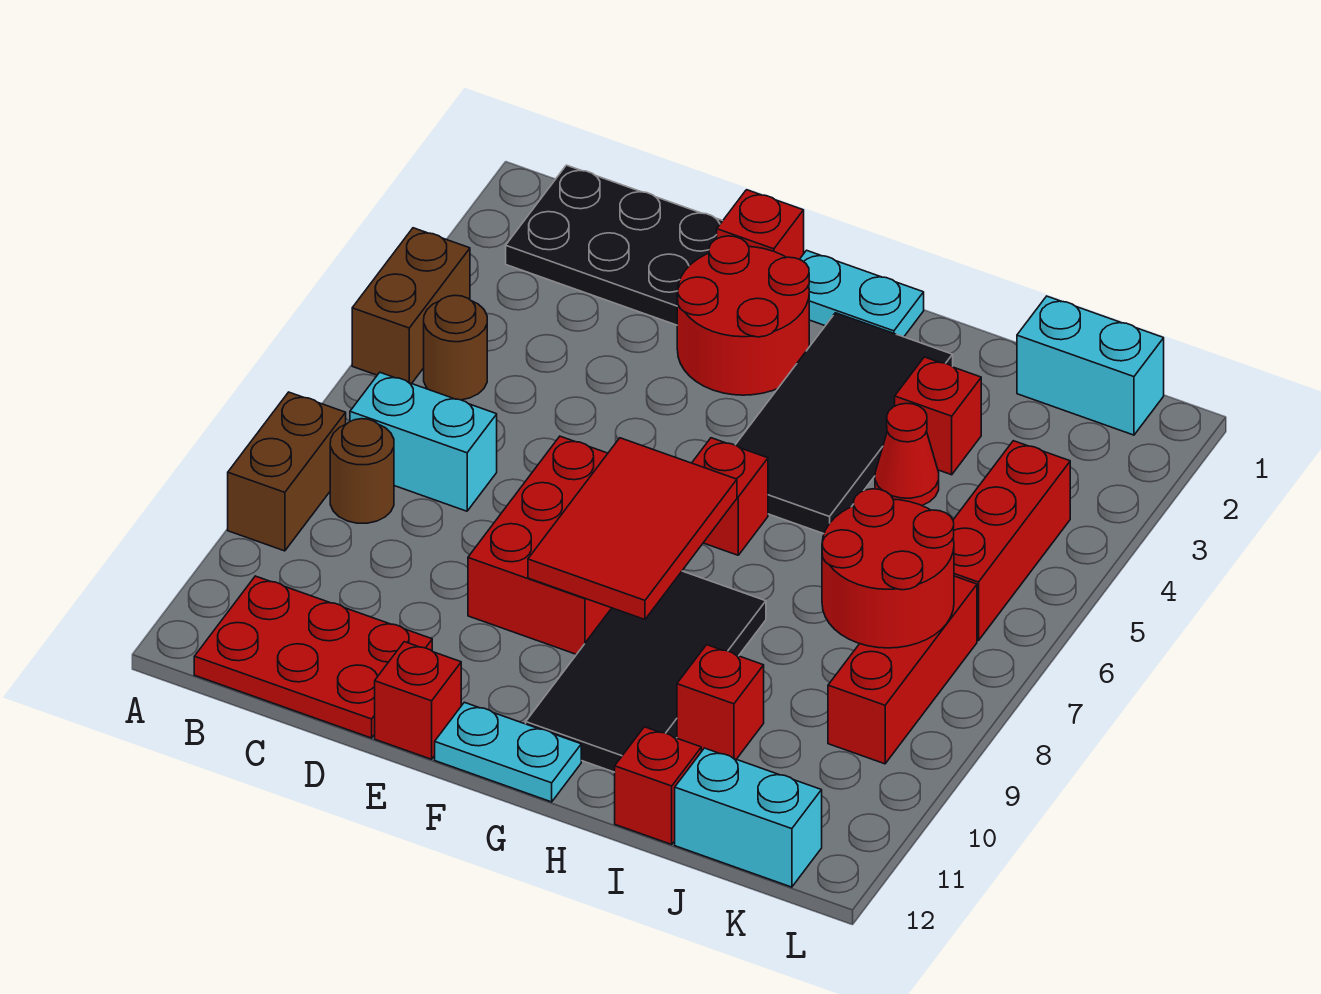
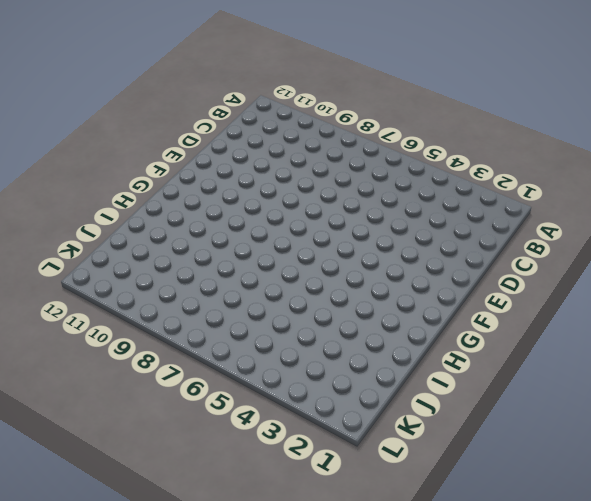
none -> brown brick A4:A5 level 1
none -> brown brick A8:A9 level 1
none -> black plate B1:D2 level 1

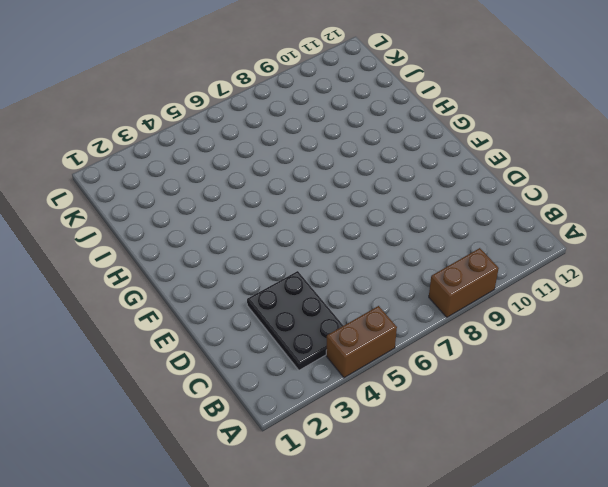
black plate B3:D4 level 1 -> black plate B1:D2 level 1
none -> brown round brick B5 level 1
none -> cyan brick B7:C7 level 1
none -> brown round brick B8 level 1

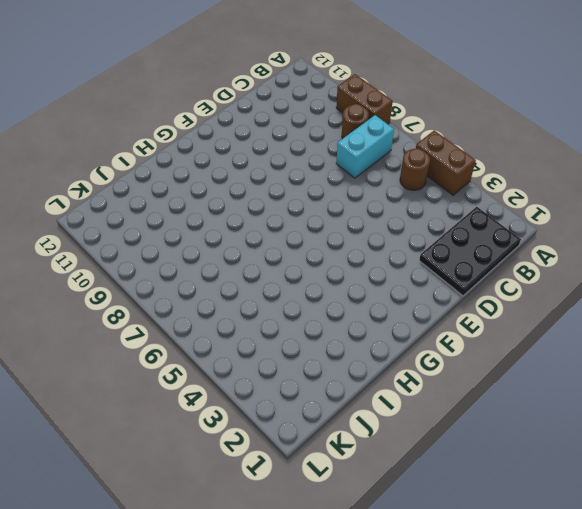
none -> red plate B11:D12 level 1
none -> red brick E1 level 1
none -> red round brick E2:F3 level 1

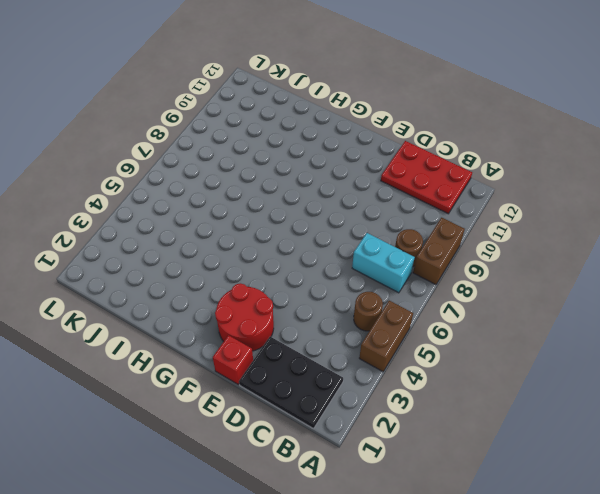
none -> red brick E7:F9 level 1
none -> red brick E12 level 1
none -> cyan plate F1:G1 level 1

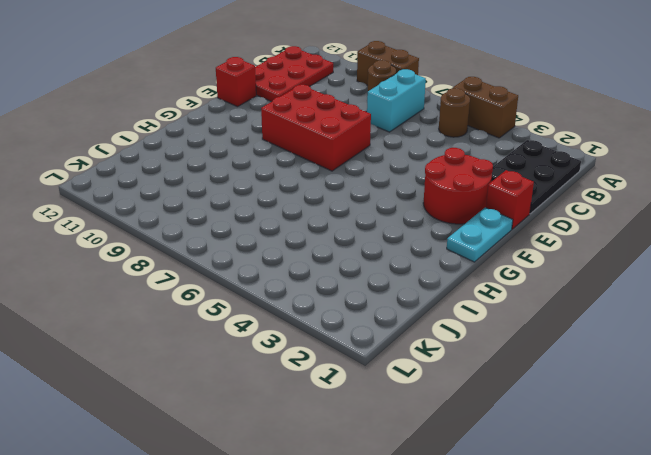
none -> cyan plate F12:G12 level 1
none -> black tile G2:H5 level 1
none -> red brick G6 level 1

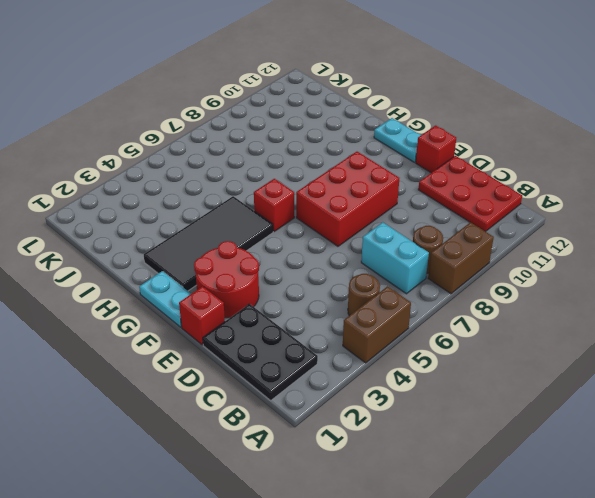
none -> black tile G8:H11 level 1
none -> red brick I3 level 1
none -> red cone I4 level 1

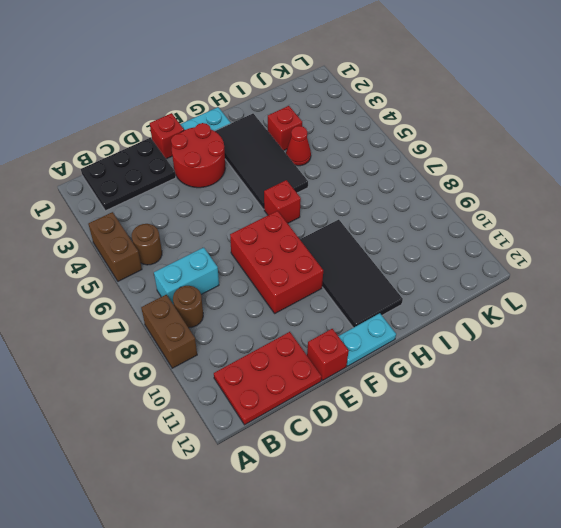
none -> red brick I10 level 1
none -> red brick I12 level 1
none -> cyan brick J1:K1 level 1

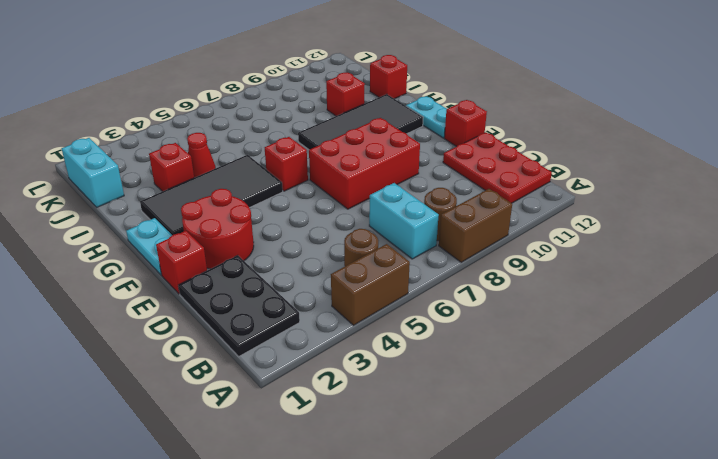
none -> cyan brick J12:K12 level 1
none -> red brick K4:K6 level 1
none -> red brick K7:K9 level 1

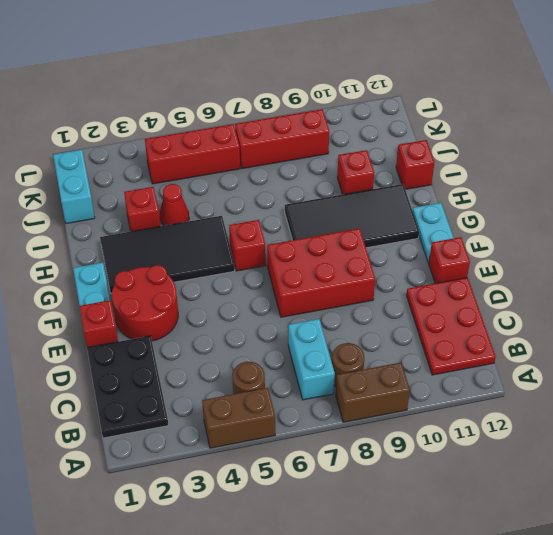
none -> cyan brick J12:K12 level 1
none -> red tile F7:G9 level 2
none -> red round brick J7:K8 level 2

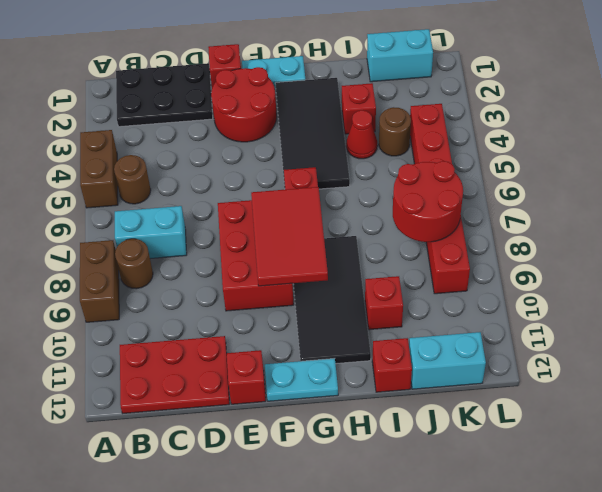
brown round brick J4 level 1 -> none

